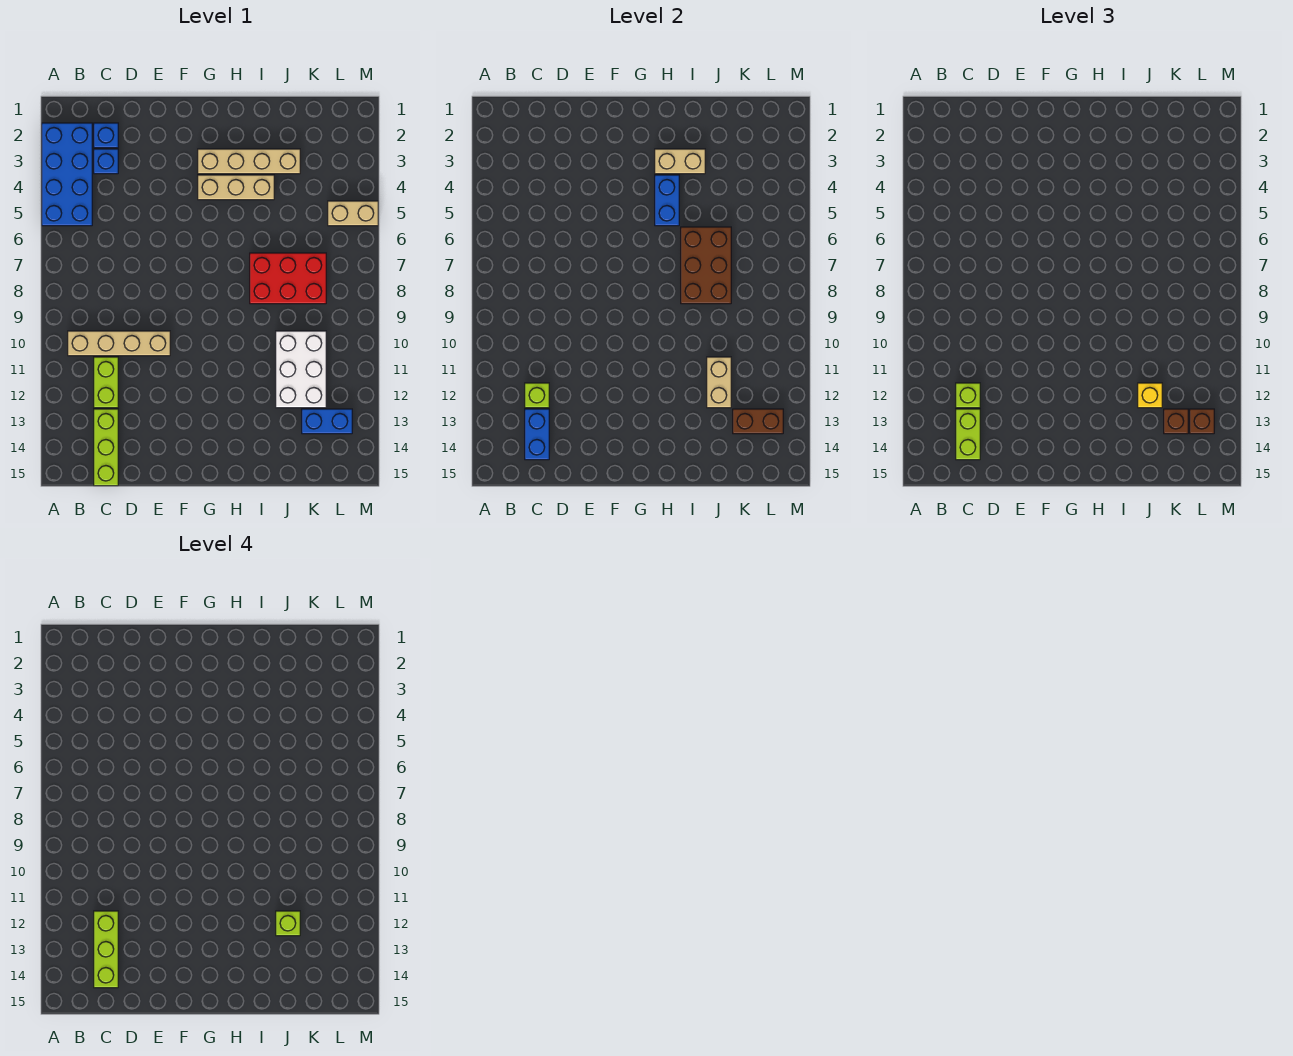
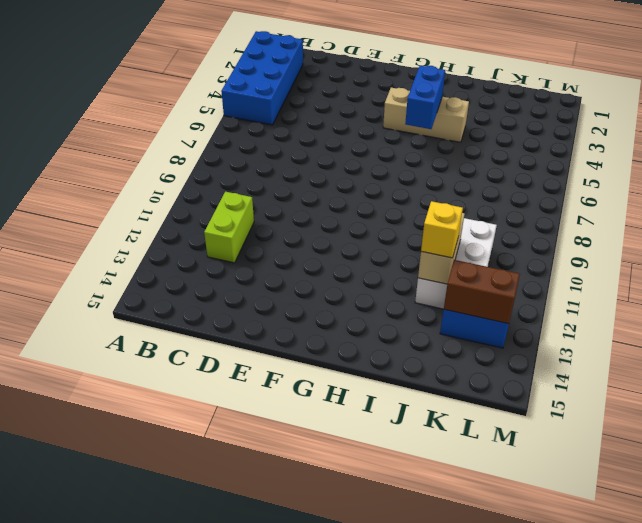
none -> tan brick B10:E10 level 1
none -> blue brick C2 level 1
none -> blue brick C3 level 1

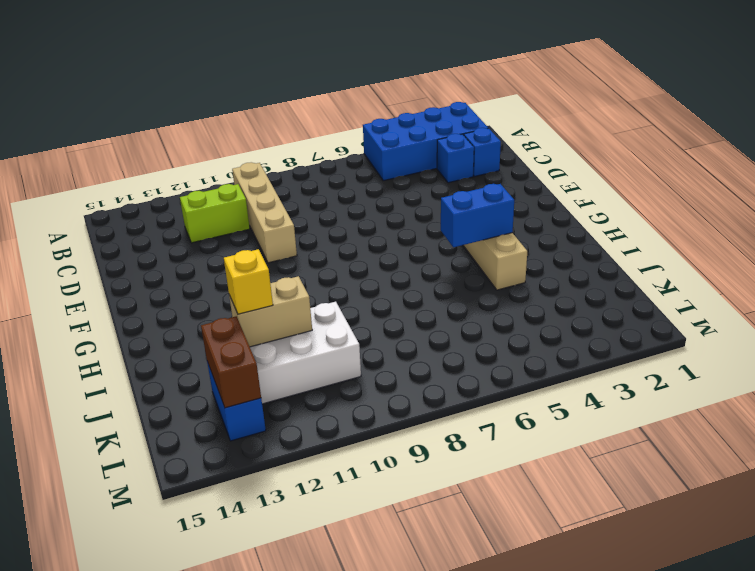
none -> lime brick C13:C15 level 1
none -> tan brick G3:J3 level 1
none -> red brick I7:K8 level 1

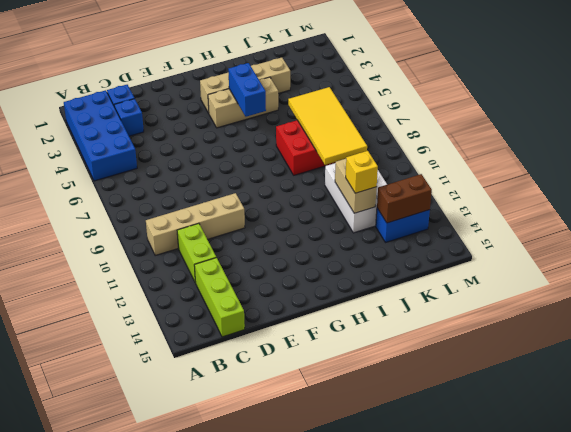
yellow tile J6:K9 level 2 -> brown brick I6:J8 level 2
none -> tan brick L5:M5 level 1
none -> lime brick C12 level 2
none -> blue brick C13:C14 level 2

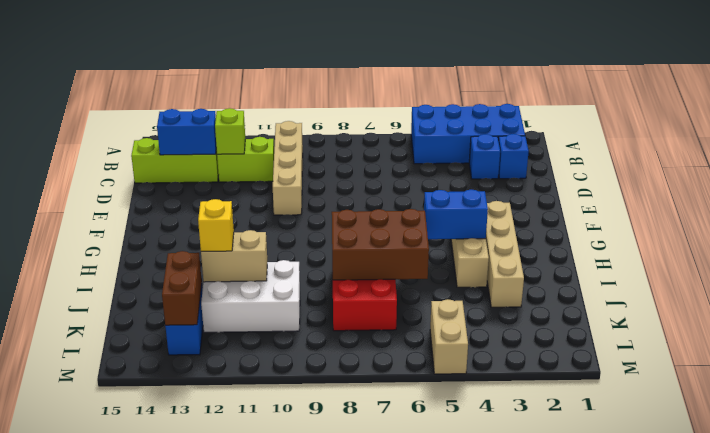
none -> tan brick H3:I3 level 2
none -> lime brick C12 level 3
none -> lime brick C13:C14 level 3

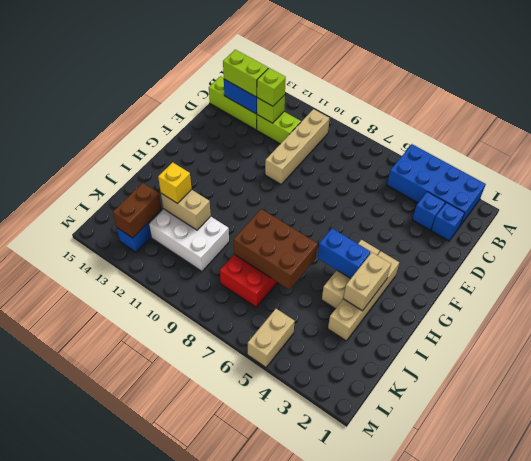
none -> brown brick K13 level 3
none -> brown brick L13 level 3
none -> lime brick C12:C14 level 4

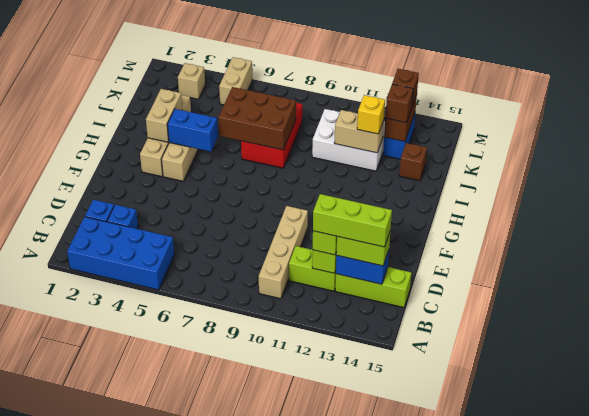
brown brick J14 level 1 -> none
tan brick L3 level 1 -> none
none -> lime brick J12 level 4

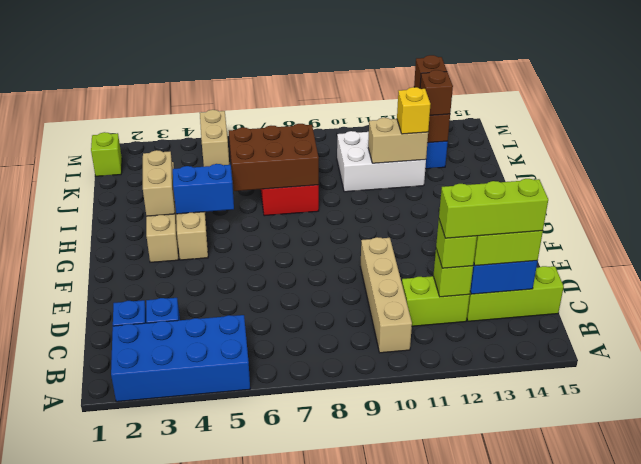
lime brick L1 level 1 -> lime brick J12 level 4

